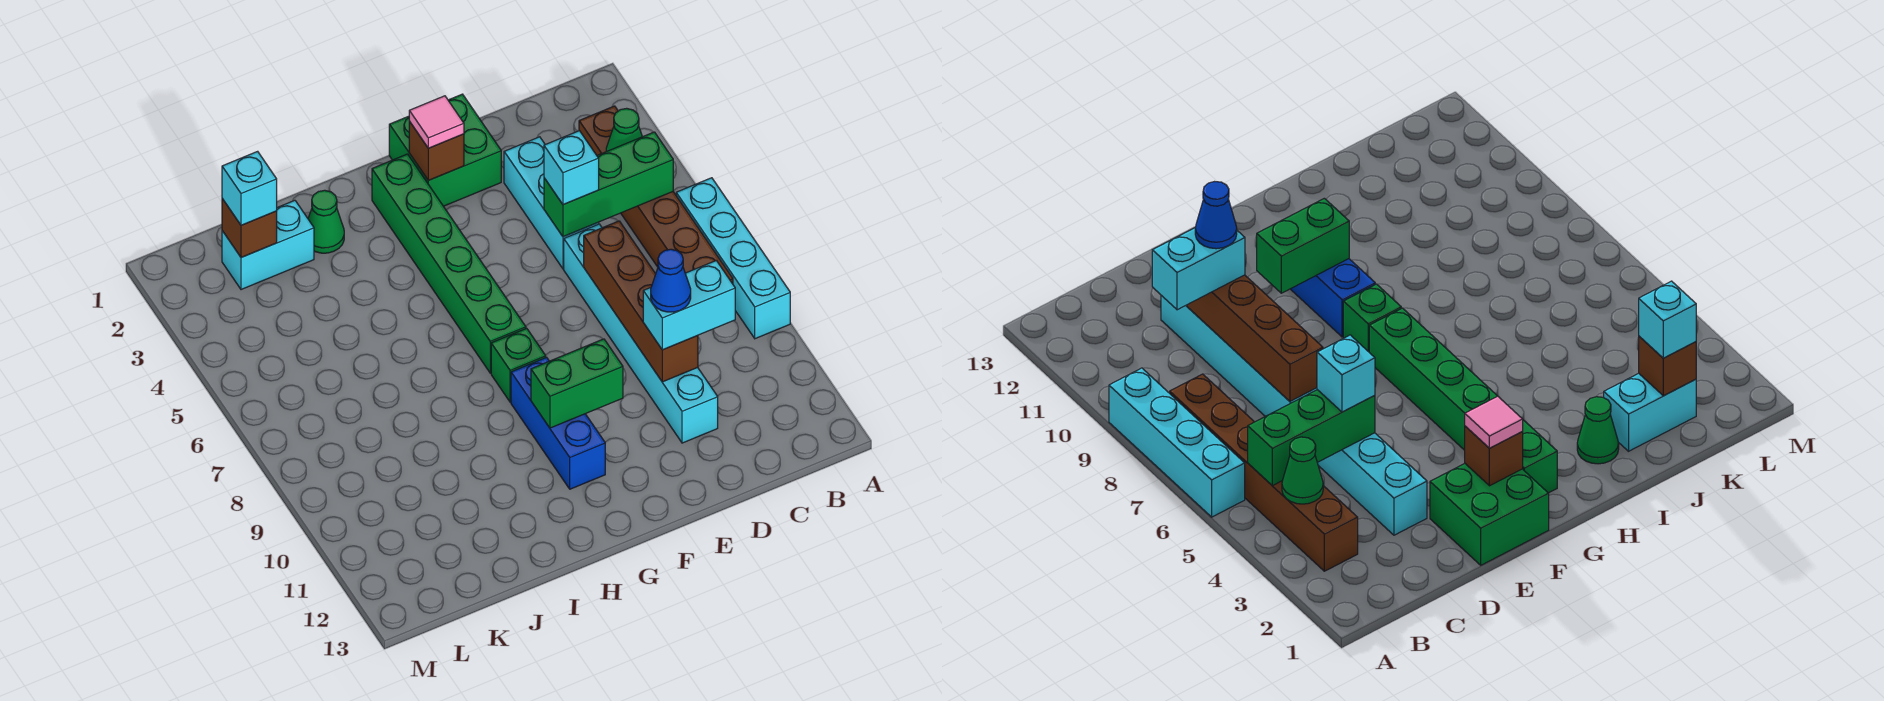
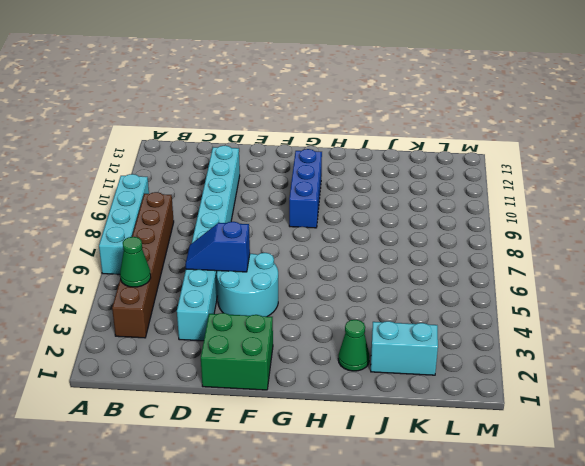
blue slope D5:E5 level 2 top E -> green brick B5:D5 level 2
cyan round brick E4:F5 level 1 -> none
none -> green brick G2:G7 level 1
none -> green brick G8 level 1
none -> brown brick D7:D10 level 2

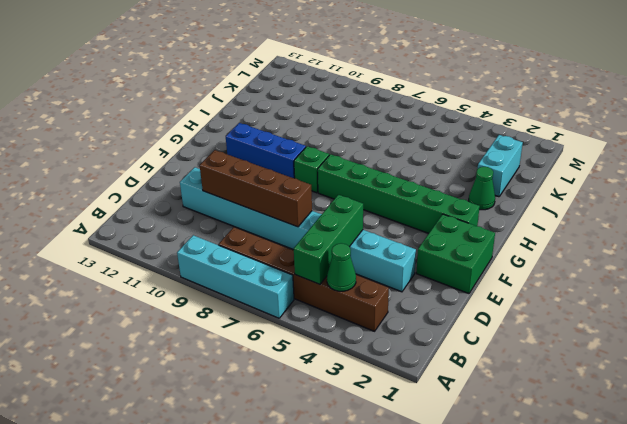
none -> brown brick F2 level 2
none -> green brick F10:G10 level 2
none -> brown brick K2 level 2

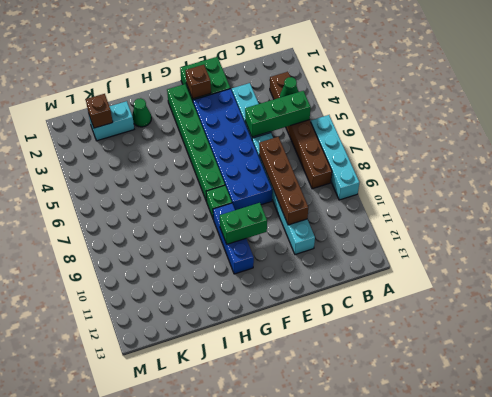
blue brick E3:F8 level 1 -> none
none -> cyan brick C10:D10 level 3
none -> cyan brick D5 level 3
none -> pink tile F2 level 3

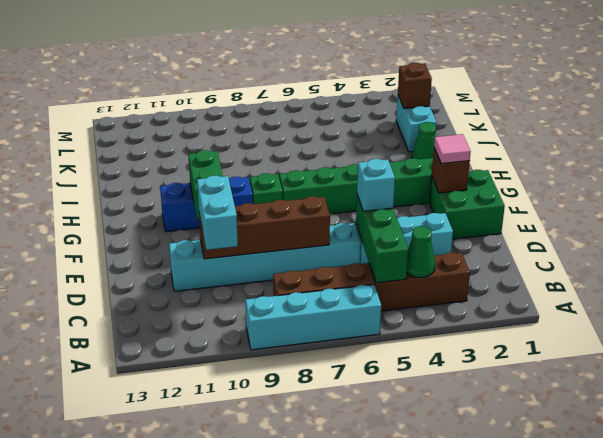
none -> cyan brick K2 level 3
none -> blue cone D10 level 4

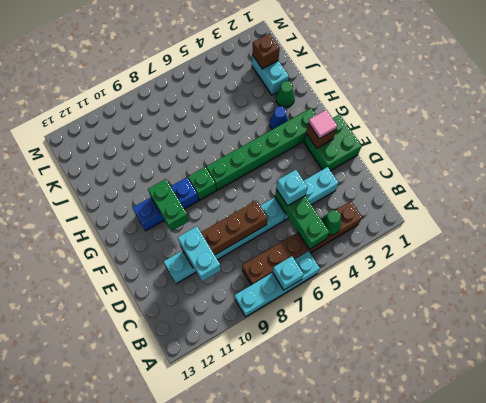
cyan brick A7 level 2 -> cyan brick K2 level 3
blue cone H3 level 1 -> blue cone D10 level 4

